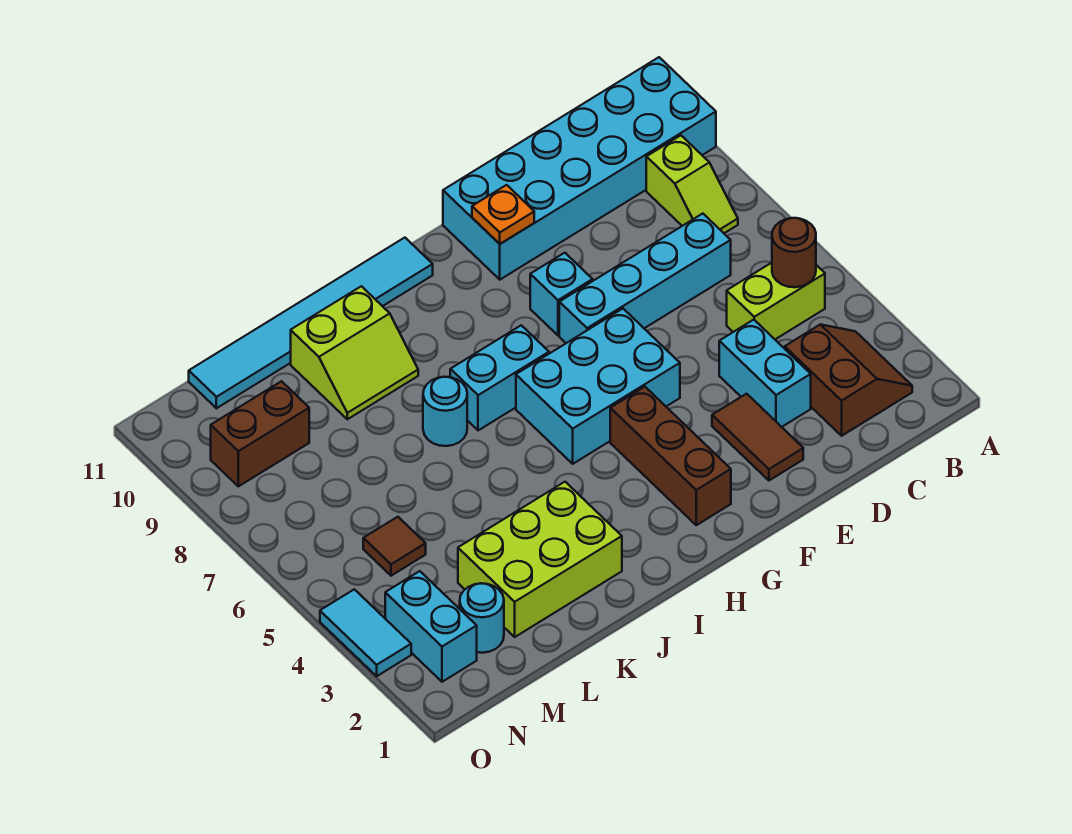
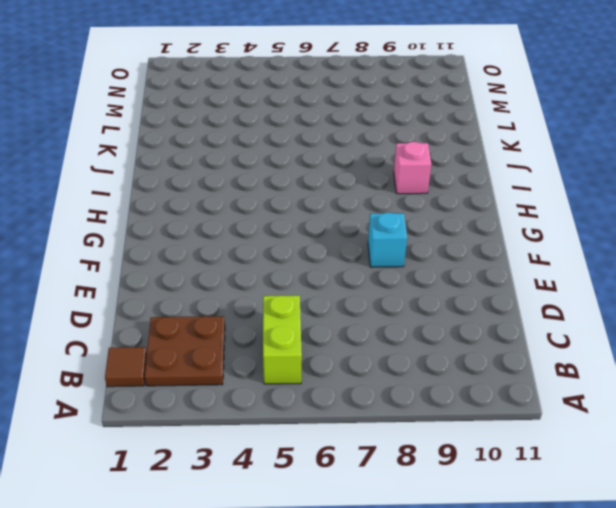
brown tile B1 level 1 -> brown tile M5 level 1
brown plate B2:C3 level 1 -> brown slope B2:C3 level 1 top C
pink brick I9 level 1 -> none
none -> cyan brick A10:F11 level 1
none -> lime slope B8:B9 level 1 top 9
none -> cyan brick C7:F7 level 1

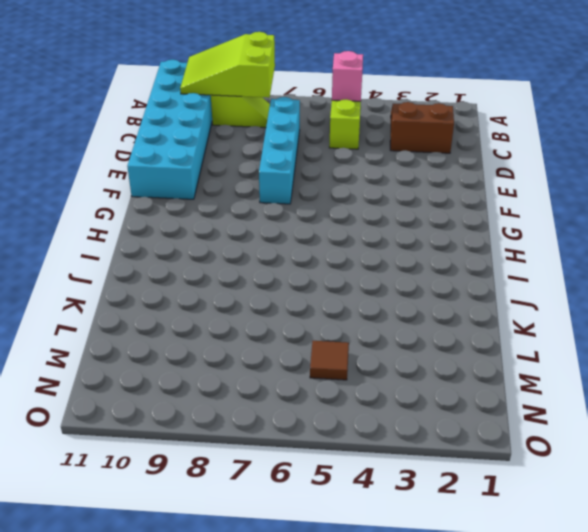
lime slope A8:B10 level 2 top 8 -> none
pink brick B5 level 2 -> brown round brick B5 level 2
none -> cyan brick D3:D4 level 1
none -> brown tile E2:E3 level 1
none -> cyan brick F5:H6 level 1

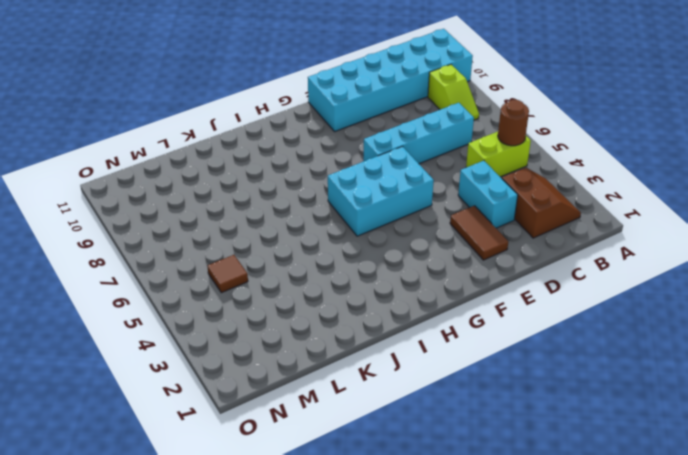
none -> cyan brick F8 level 1
none -> brown brick G2:G4 level 1
none -> cyan brick H7:I7 level 1

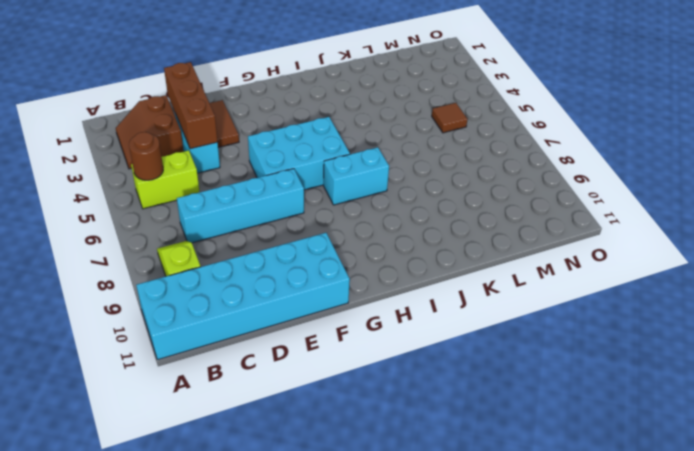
brown brick D2:D4 level 2 -> brown brick G2:G4 level 1
none -> cyan brick F8 level 1
none -> cyan tile H11:M11 level 1
none -> lime brick J2:L3 level 1

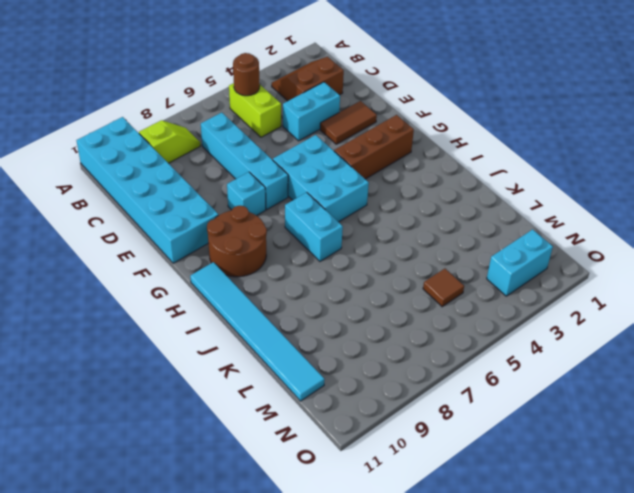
brown round brick G9:H10 level 1 -> none
none -> lime brick J2:L3 level 1
none -> cyan round brick J7 level 1
none -> lime slope J9:K10 level 1 top 10

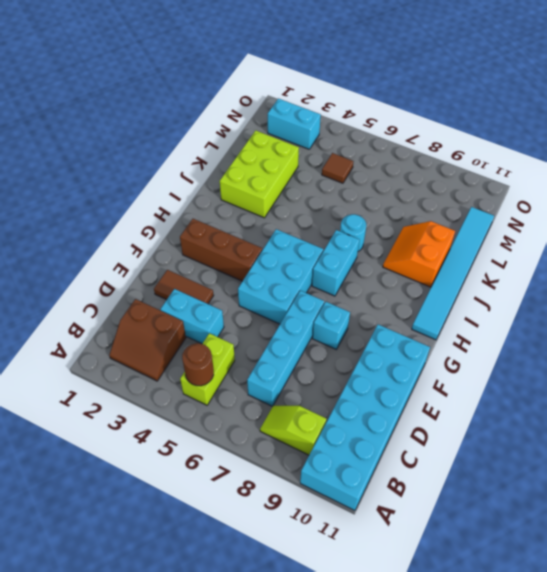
orange slope J9:K10 level 1 top 10 -> lime slope J9:K10 level 1 top 10
none -> cyan round brick M2 level 1
none -> brown brick M9:N9 level 1
none -> cyan tile O3:O4 level 1

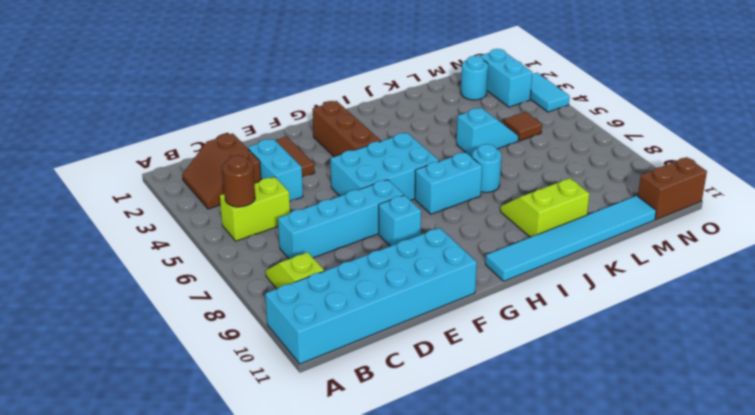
cyan slope K5:L5 level 1 top K -> none
brown brick N11:O11 level 1 -> brown brick M9:N9 level 1
none -> lime brick J2:L3 level 1
none -> orange plate F10 level 2

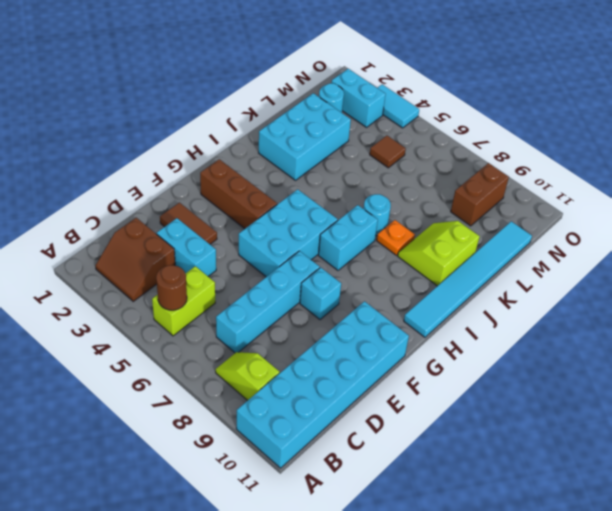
cyan brick J2:L3 level 1 -> lime brick J2:L3 level 1
orange plate J8 level 1 -> orange plate F10 level 2

